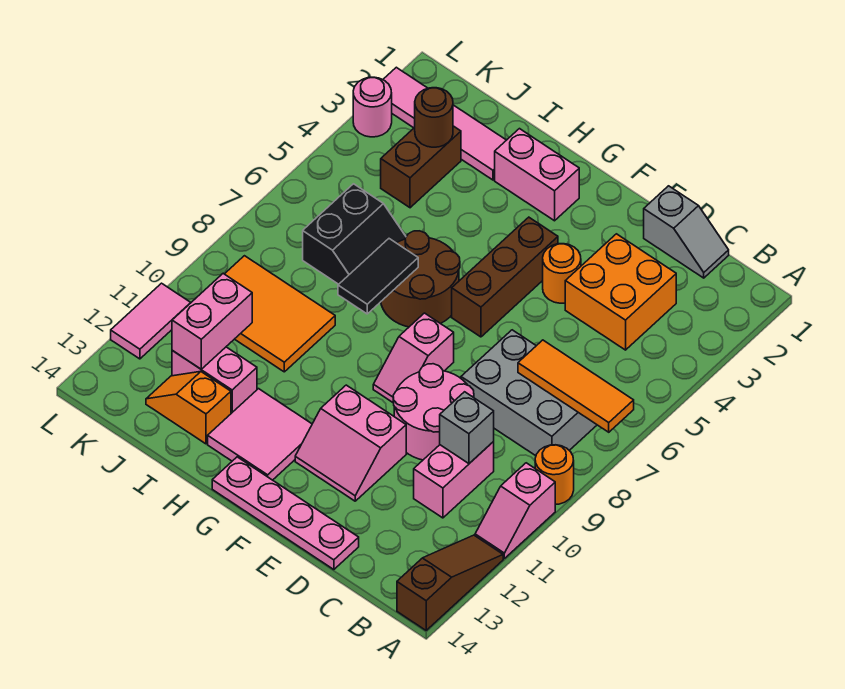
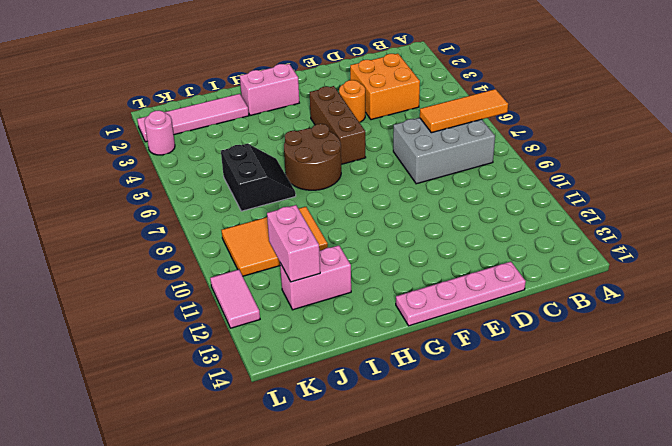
none -> orange round brick A9 level 1
none -> pink slope A10:A11 level 1 top 10
none -> brown slope A12:A14 level 1 top 14

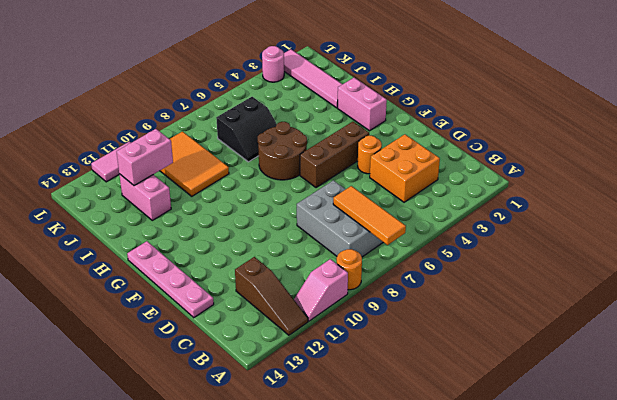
brown slope A12:C12 level 1 top C -> brown slope A12:A14 level 1 top 14
none -> grey slope C1:D1 level 1 top D
none -> pink brick C10:C11 level 1
none -> pink round brick D9:E10 level 1

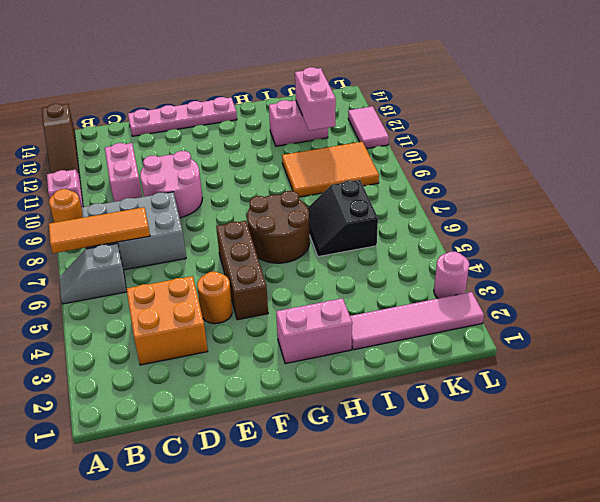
grey slope A6:B6 level 1 top B -> grey slope C1:D1 level 1 top D
none -> pink slope E11:F12 level 1 top 11
none -> pink slope F8:F9 level 1 top 8
none -> pink tile G12:H13 level 1

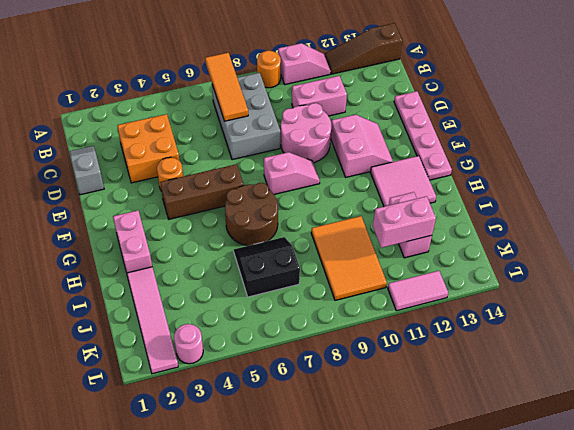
none -> orange slope I13:J13 level 1 top I
none -> brown brick J3:J4 level 1
none -> grey brick C10 level 2

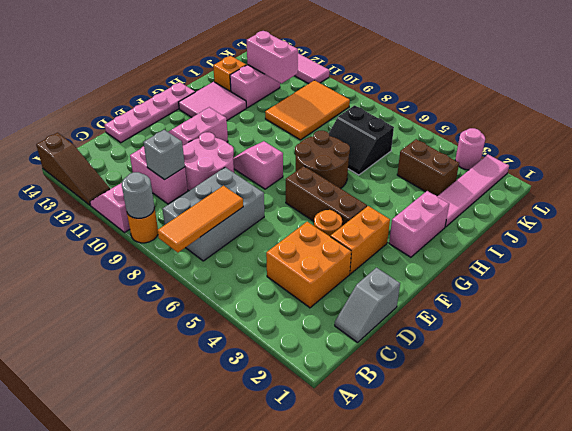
grey round brick A9 level 2 -> none
orange brick E3:F3 level 1 -> none
none -> black tile H7:H8 level 2
none -> brown round brick J3 level 2

